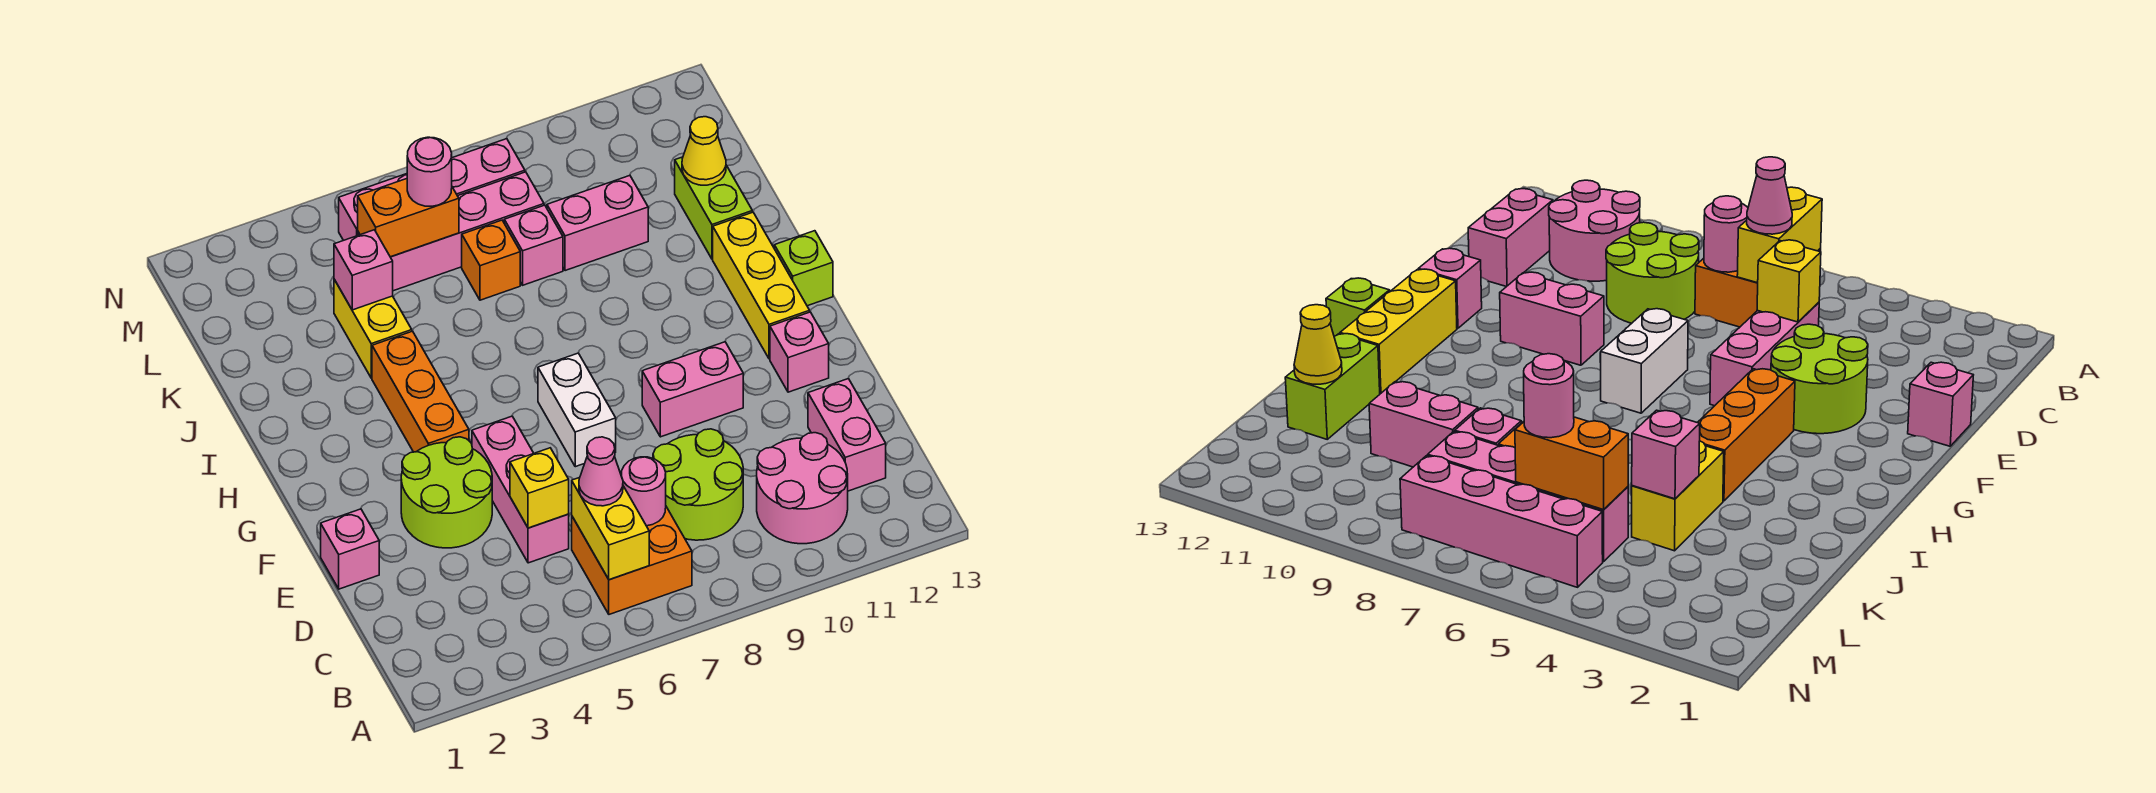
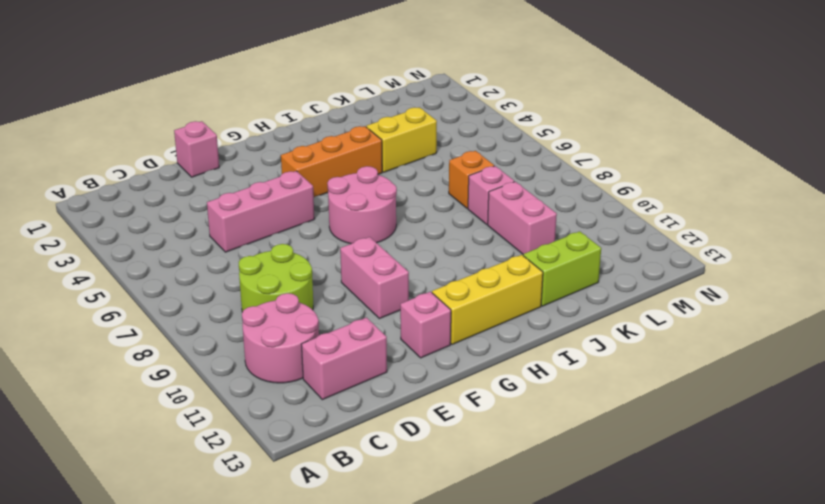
pink round brick G6:H7 level 1 -> white brick F7:G7 level 1
none -> orange brick B6:C7 level 1
none -> lime round brick E3:F4 level 1
none -> lime brick H13 level 1

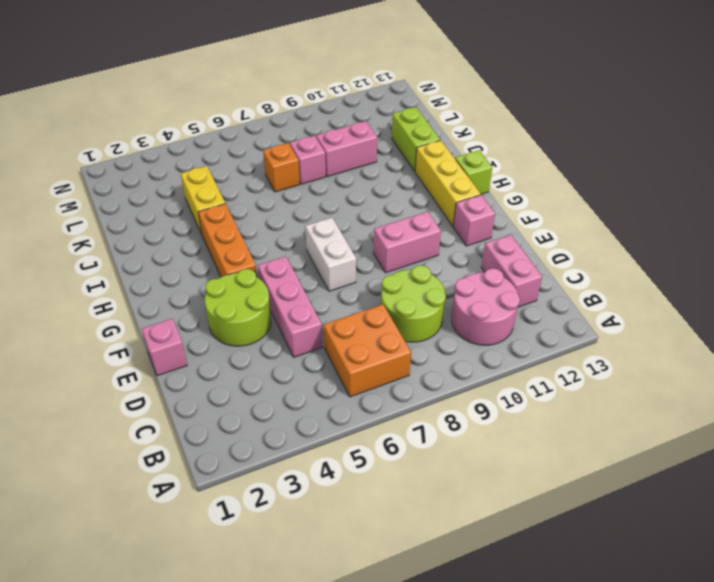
none -> pink brick L5:L8 level 1
none -> pink brick M5:M8 level 1
none -> yellow brick B6:C6 level 2

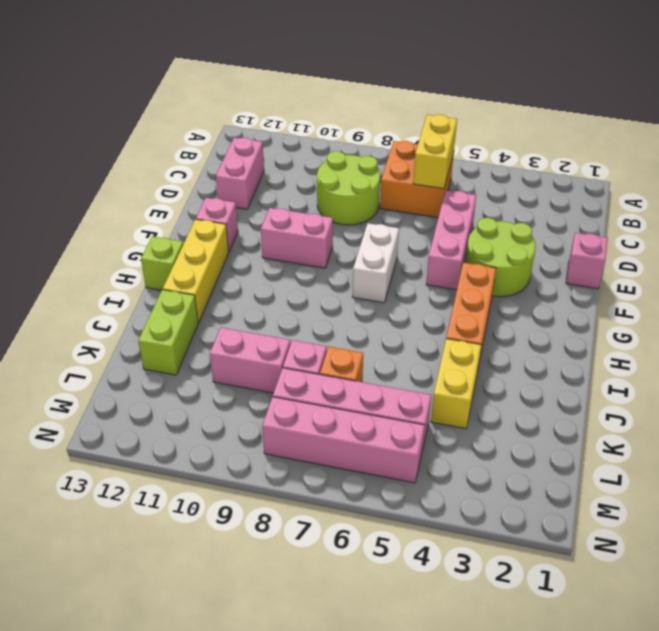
none -> pink round brick B10:C11 level 1
none -> pink round brick C7 level 2
none -> yellow brick D5 level 2

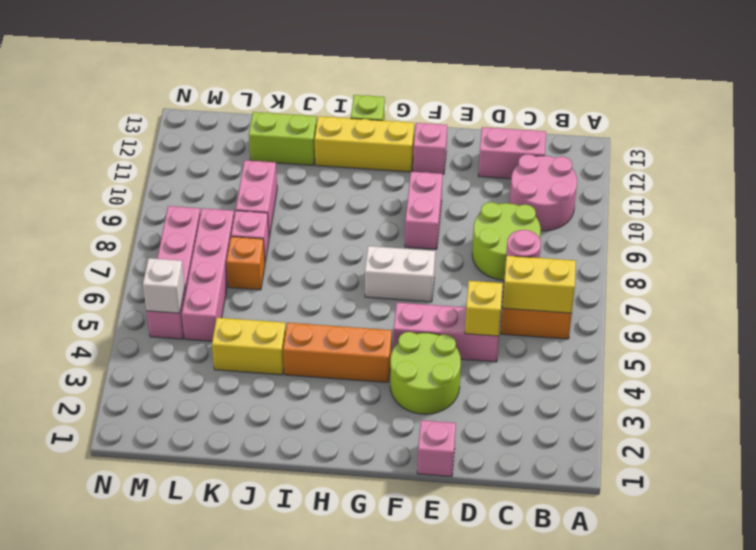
white brick M5 level 2 -> none
none -> pink brick K4 level 2
none -> yellow cone K12 level 2
none -> orange brick L5:L6 level 2

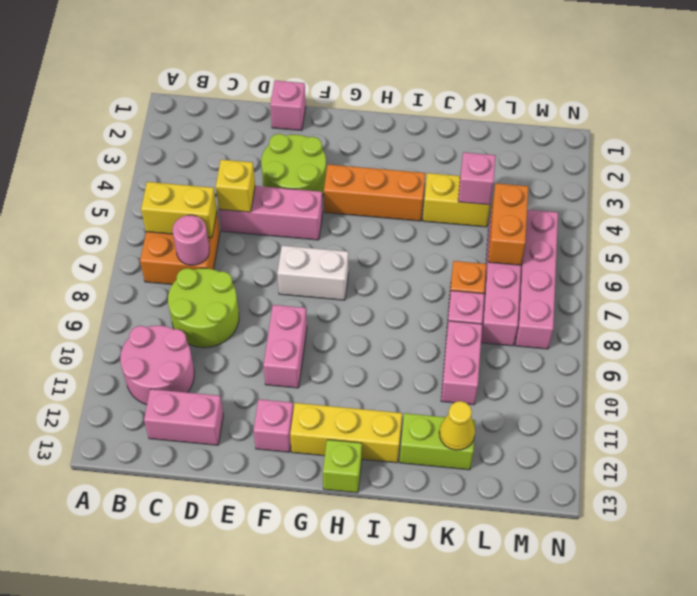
none -> pink cone C6 level 3
none -> pink round brick L6 level 3

